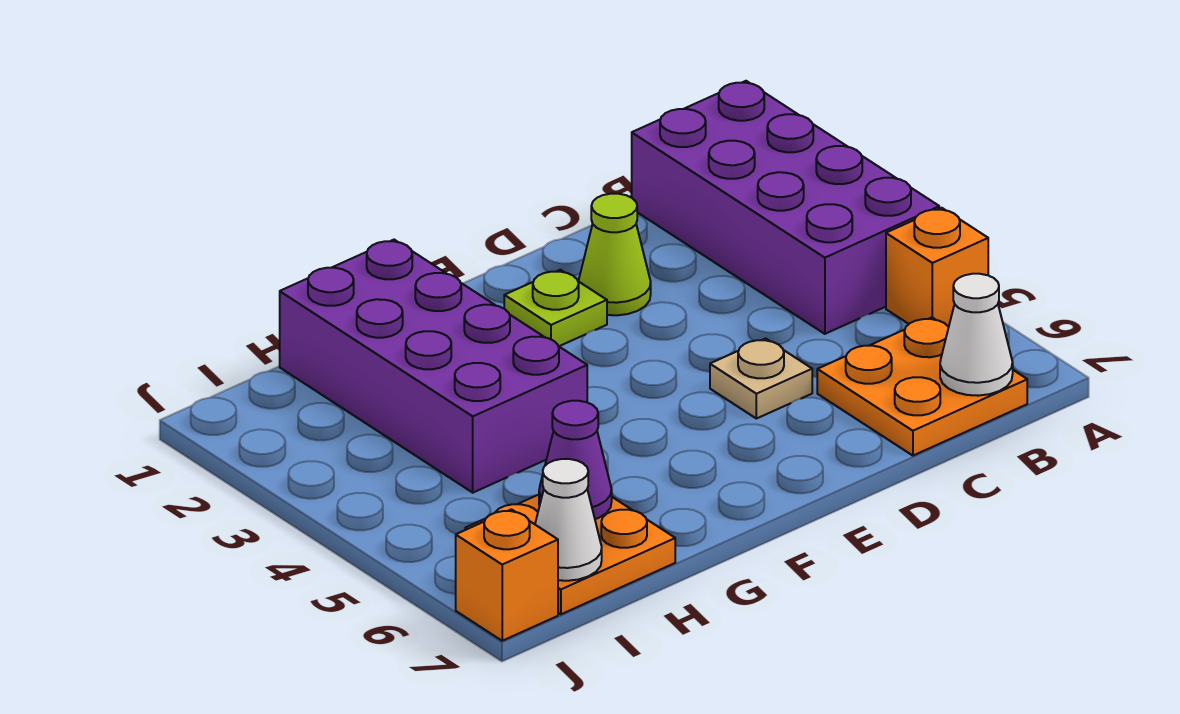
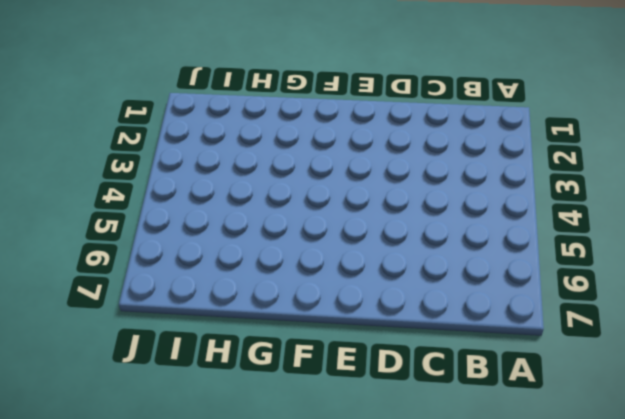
none -> purple brick A1:B4 level 1
none -> orange brick A5 level 1
none -> orange plate B6:C7 level 1

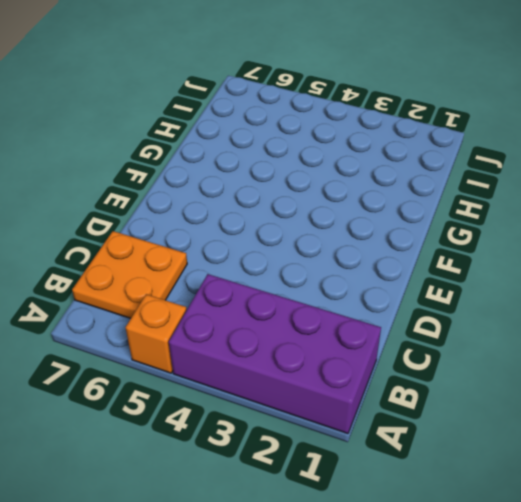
none -> lime cone D2 level 1
none -> tan plate D5 level 1
none -> lime plate E2 level 1

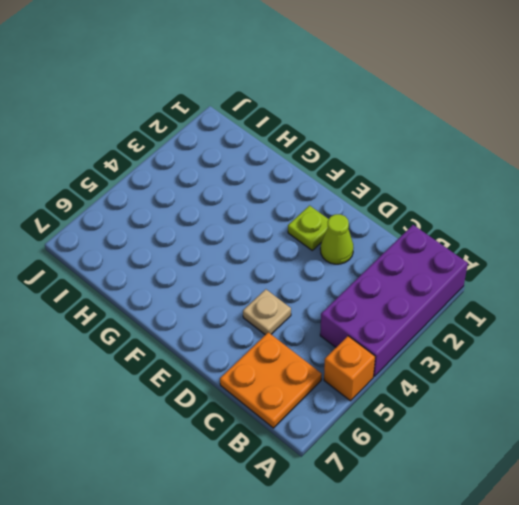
none -> purple brick G1:H4 level 1
none -> orange plate H6:I7 level 1
none -> orange brick J7 level 1

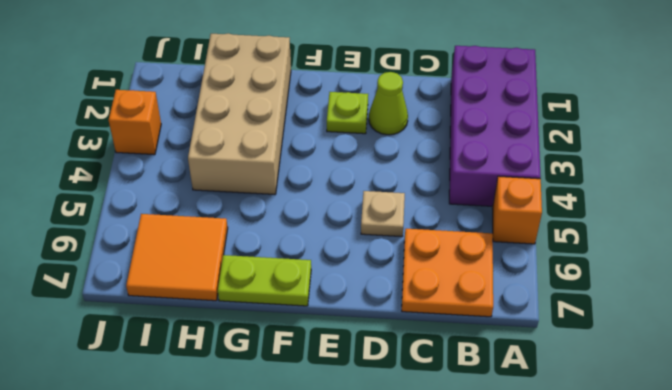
lime plate F7:G7 level 1 -> none
tan brick G1:H4 level 1 -> purple brick G1:H4 level 1
orange tile H6:I7 level 1 -> orange plate H6:I7 level 1
orange brick J3 level 1 -> orange brick J7 level 1
none -> white cone B7 level 2
none -> purple cone H6 level 2
none -> white cone I7 level 2

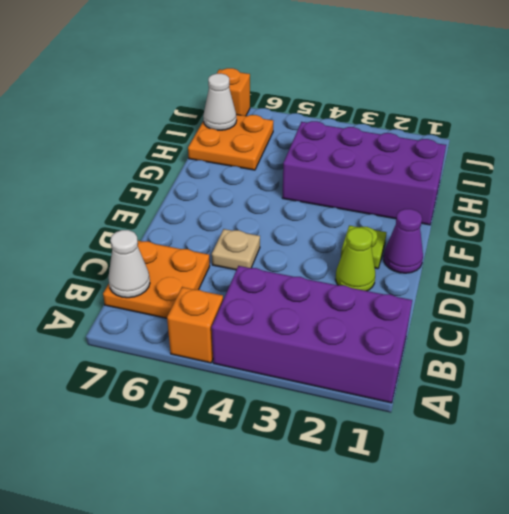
purple cone E1 level 1 -> purple cone H6 level 2

